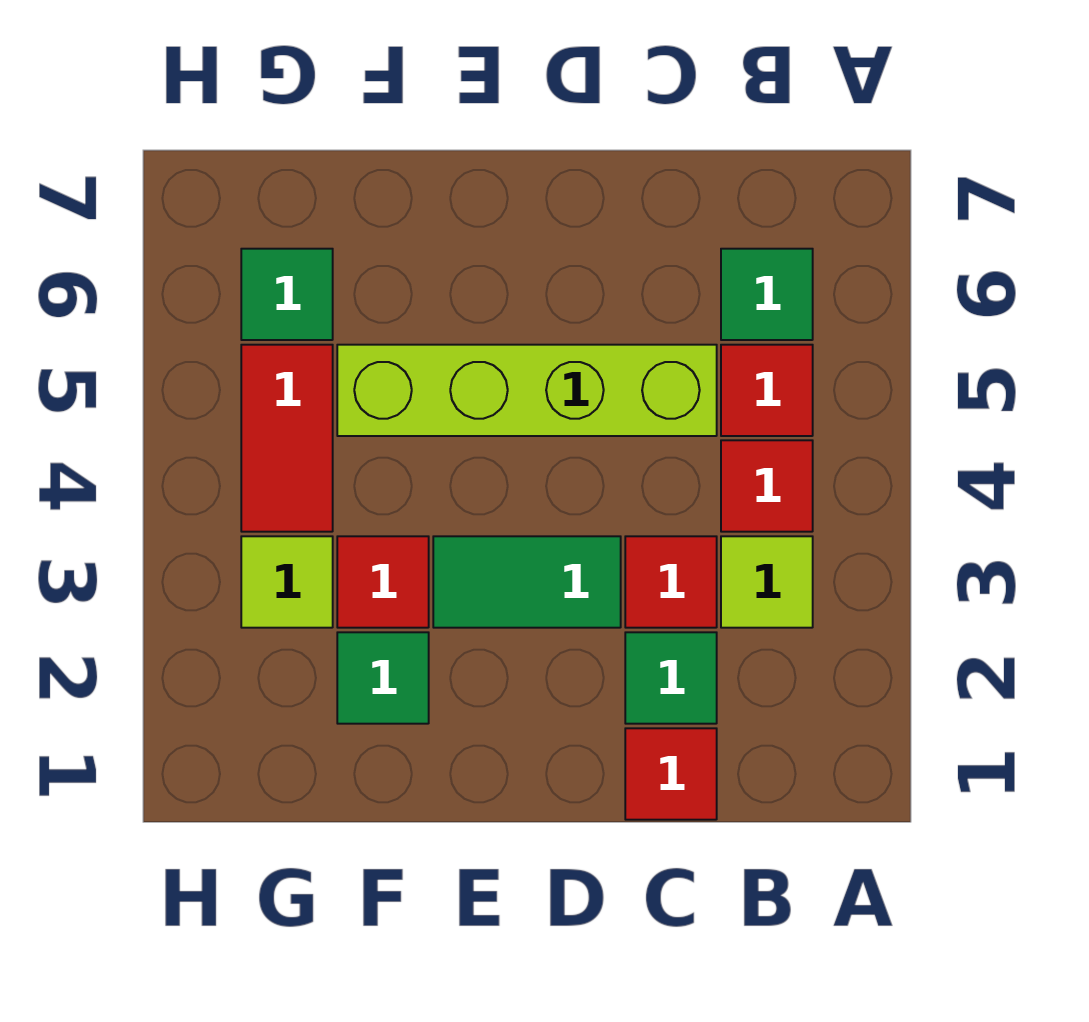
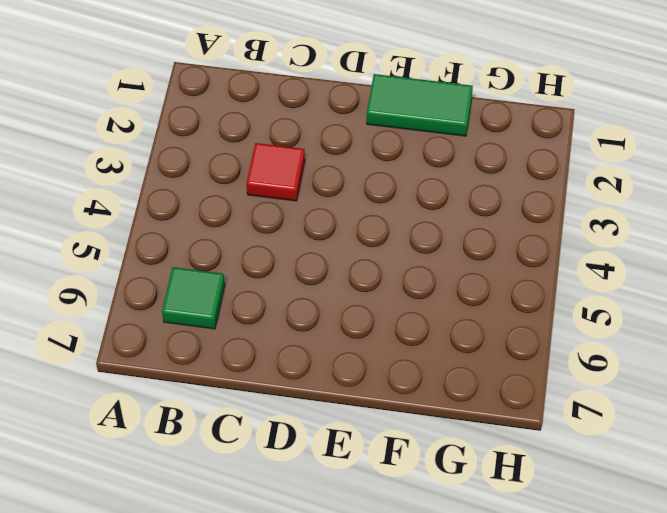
green tile E1:F1 level 1 -> green tile D3:E3 level 1
none -> lime tile B3 level 1
none -> red tile B4 level 1
none -> red tile B5 level 1

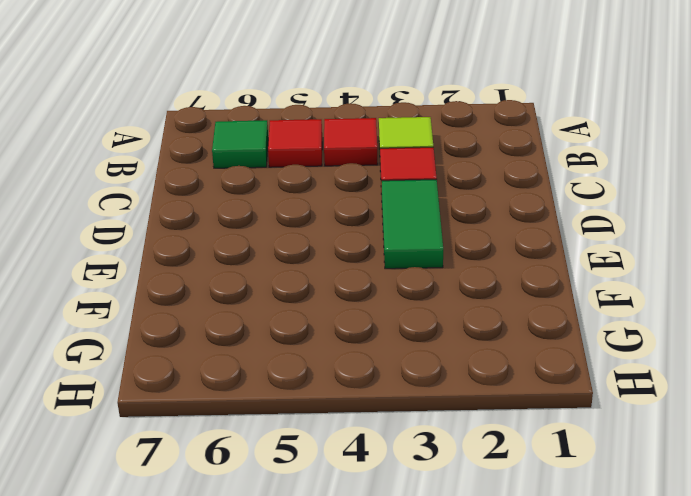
none -> red tile C1 level 1
none -> green tile C2 level 1
none -> lime brick C5:F5 level 1

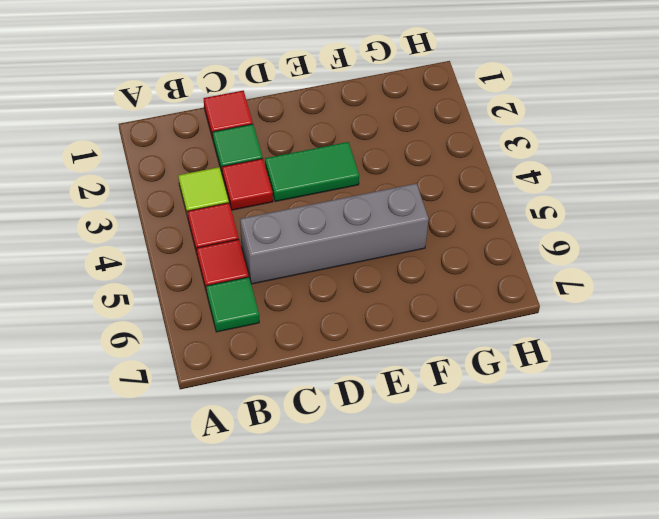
grey brick C5:F5 level 1 -> lime brick C5:F5 level 1
none -> green tile F2 level 1
none -> red tile F3 level 1
none -> lime tile G3 level 1

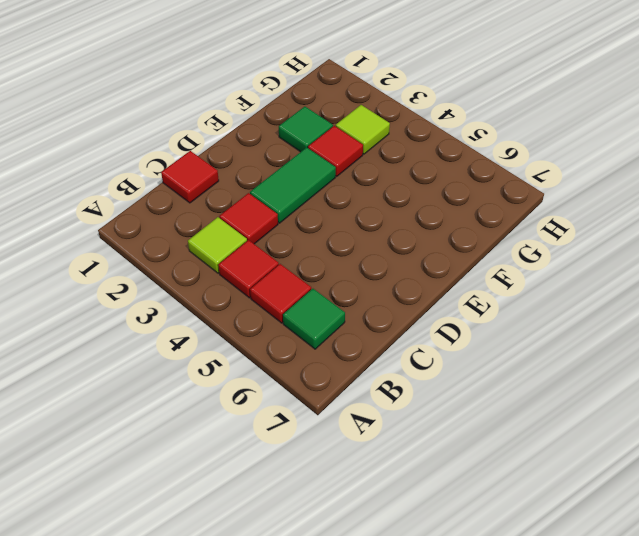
none -> green tile C2 level 1
none -> lime brick C5:F5 level 1
none -> red tile G4:G5 level 1

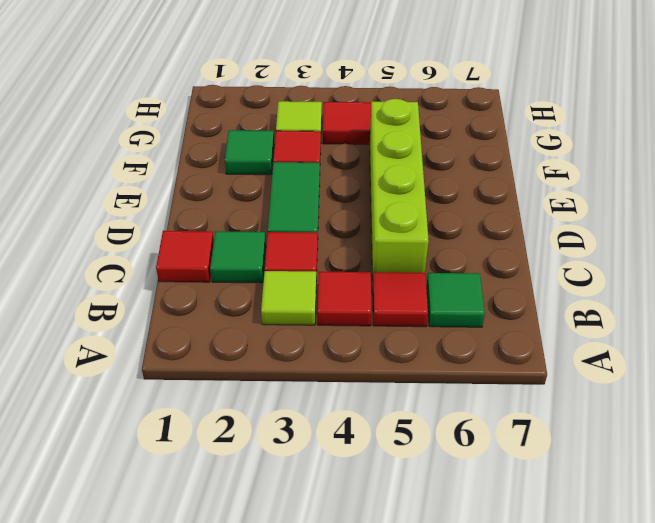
none -> green tile G6 level 1

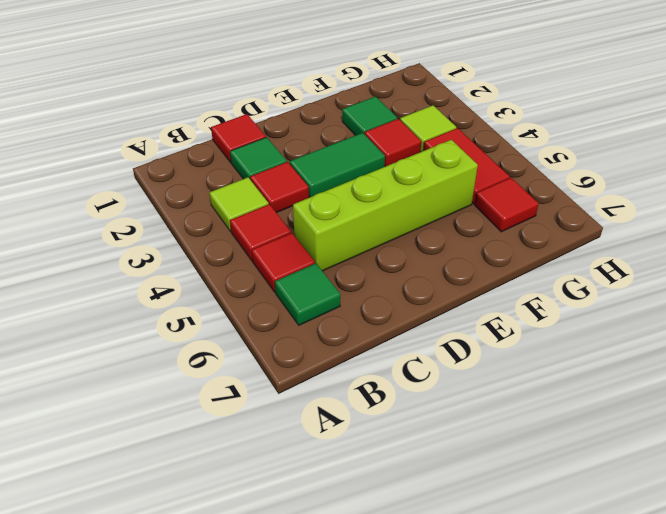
red tile G6 level 1 -> green tile G6 level 1

